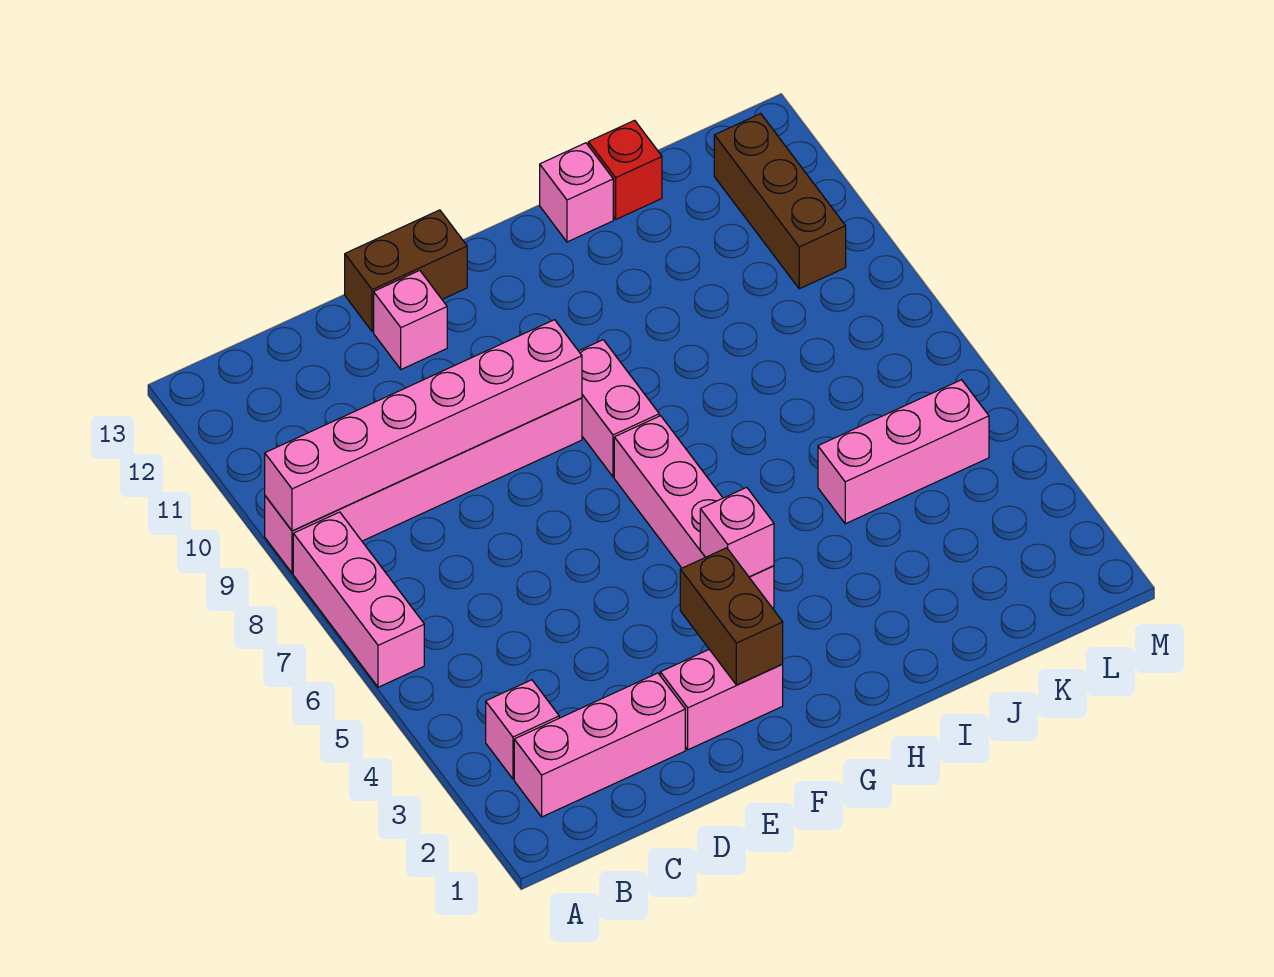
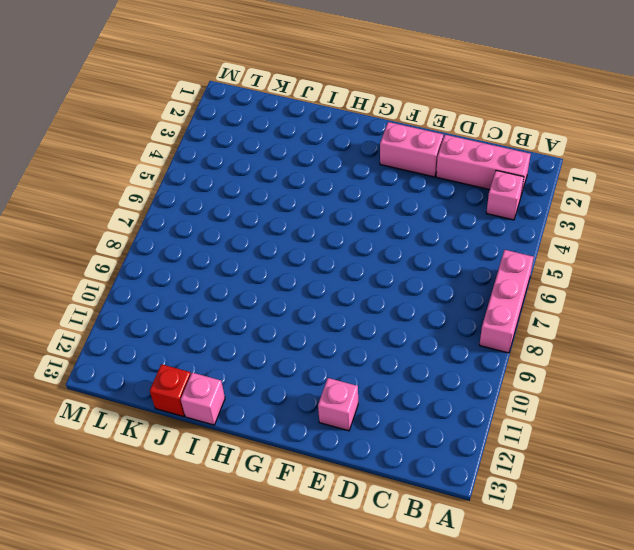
none -> pink brick A9:F9 level 1
none -> brown brick E13:F13 level 1
none -> pink brick G4:G7 level 1

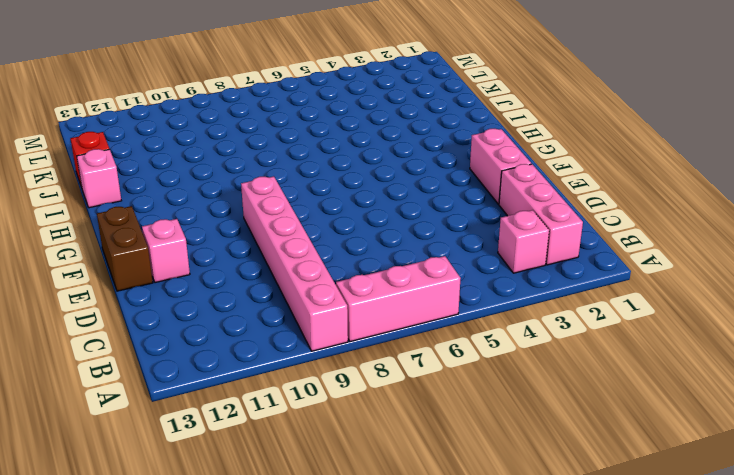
none -> pink brick G4:G7 level 1
none -> pink brick G8:G9 level 1
none -> pink brick J5:L5 level 1

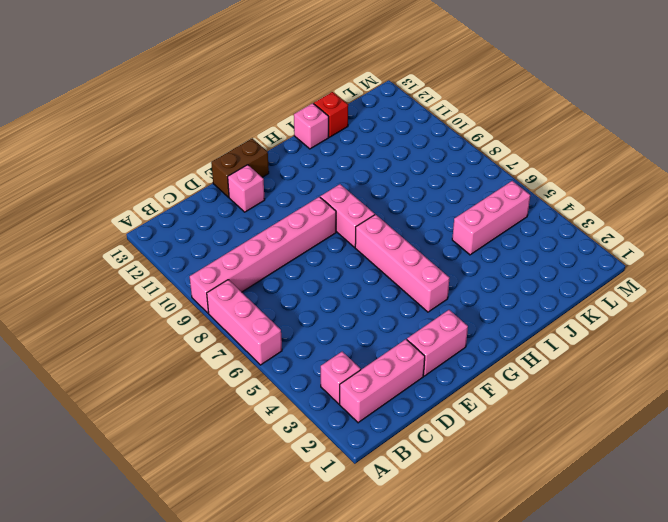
none -> brown brick L10:L12 level 1
none -> pink brick A9:F9 level 2
none -> brown brick F2:F3 level 2

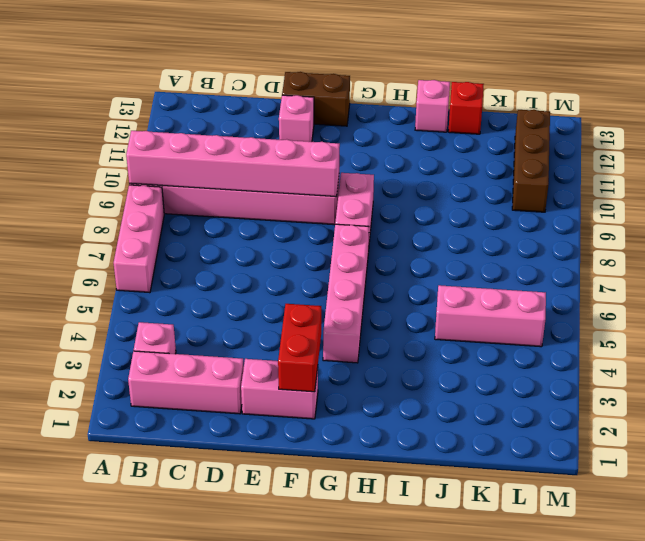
red brick F2:F3 level 2 -> brown brick F2:F3 level 2
none -> pink brick G4 level 2

